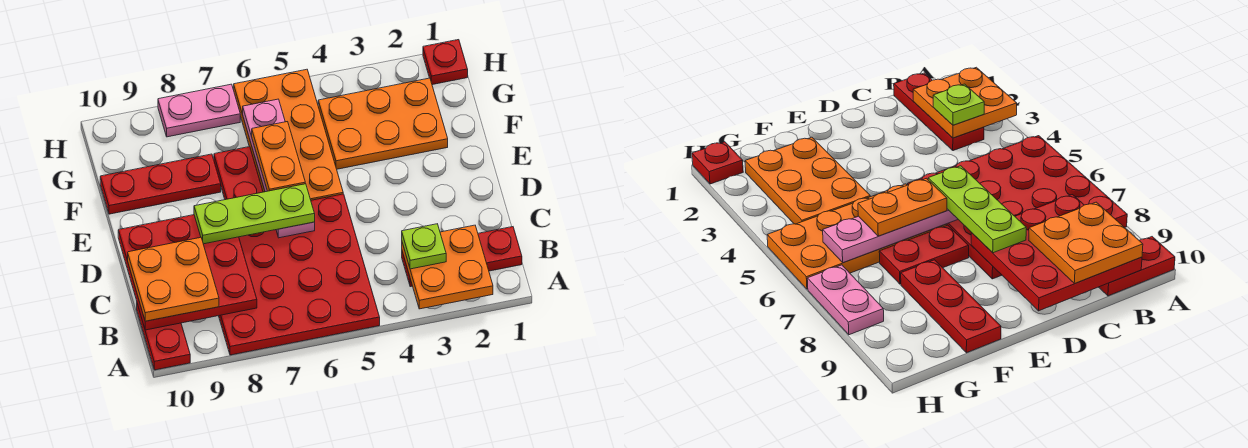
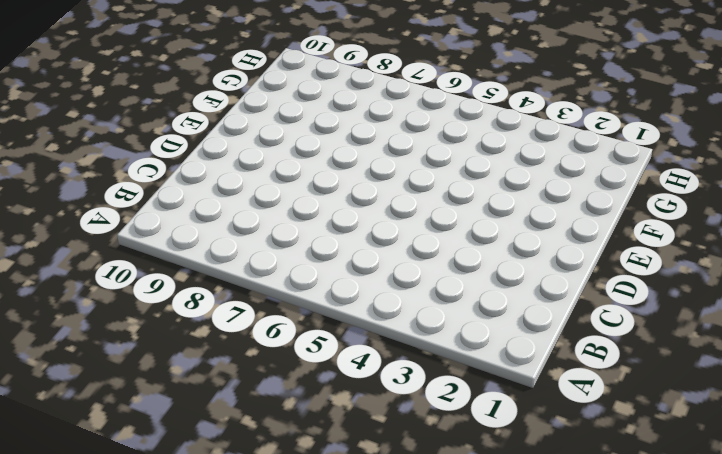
none -> red plate A5:D8 level 1
none -> red plate A10:B10 level 1
none -> red plate B1:B3 level 1

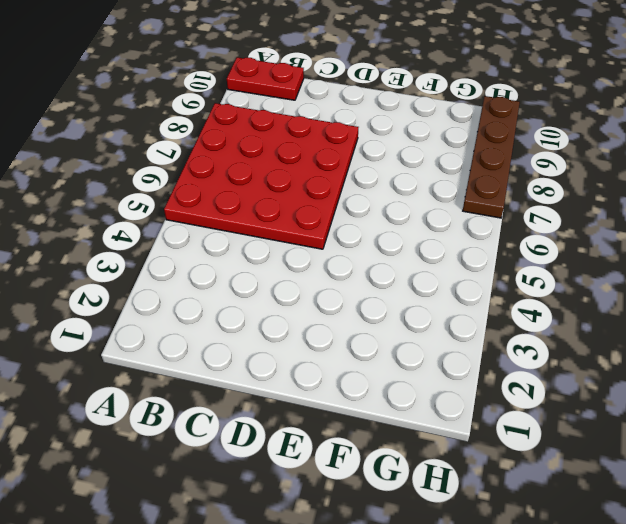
brown plate H7:H10 level 1 -> pink plate H7:H8 level 1
none -> red plate B1:B3 level 1
none -> orange plate E5:H6 level 1
none -> red plate E7:F7 level 1

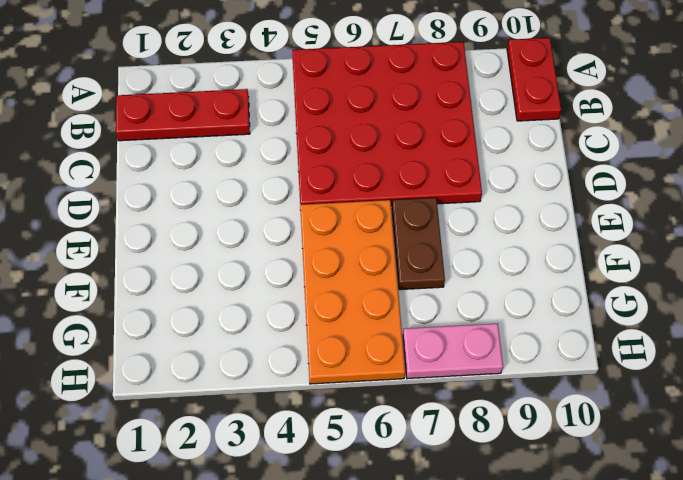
brown plate E7:F7 level 1 -> red plate E7:F7 level 1
none -> orange plate F2:G4 level 1
none -> red plate F8:F10 level 1
none -> red plate H1 level 1

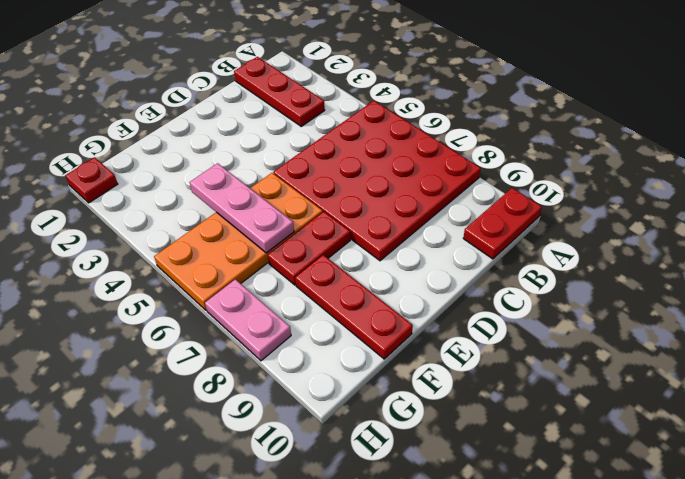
pink plate F4:F6 level 2 -> pink plate D6:G6 level 2
none -> orange plate F2:G4 level 1
none -> orange plate A2:B3 level 2
none -> red plate B8:D10 level 2

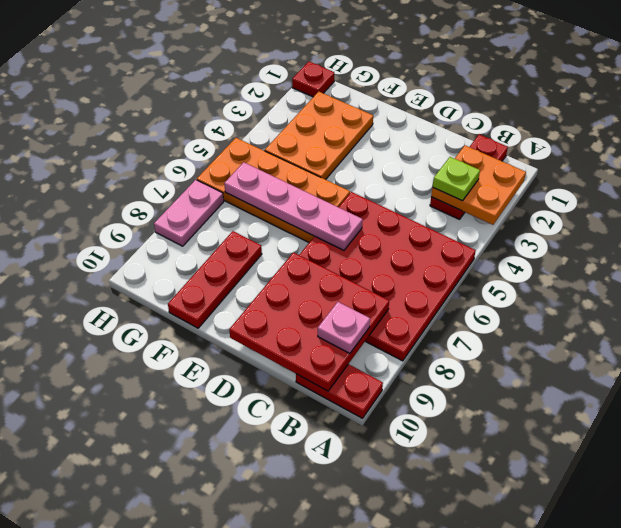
pink plate B9 level 3 -> orange plate B9:C10 level 3
none -> red plate E7:F7 level 1
none -> lime plate D6:D8 level 3
none -> orange plate E6:F6 level 3

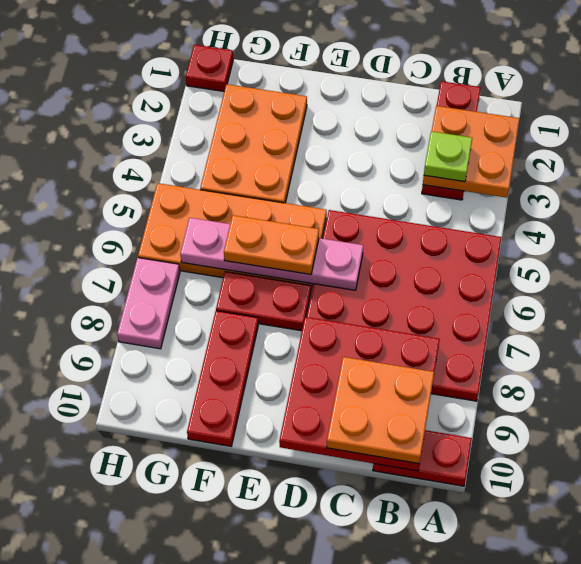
none -> lime plate D6:D8 level 3

